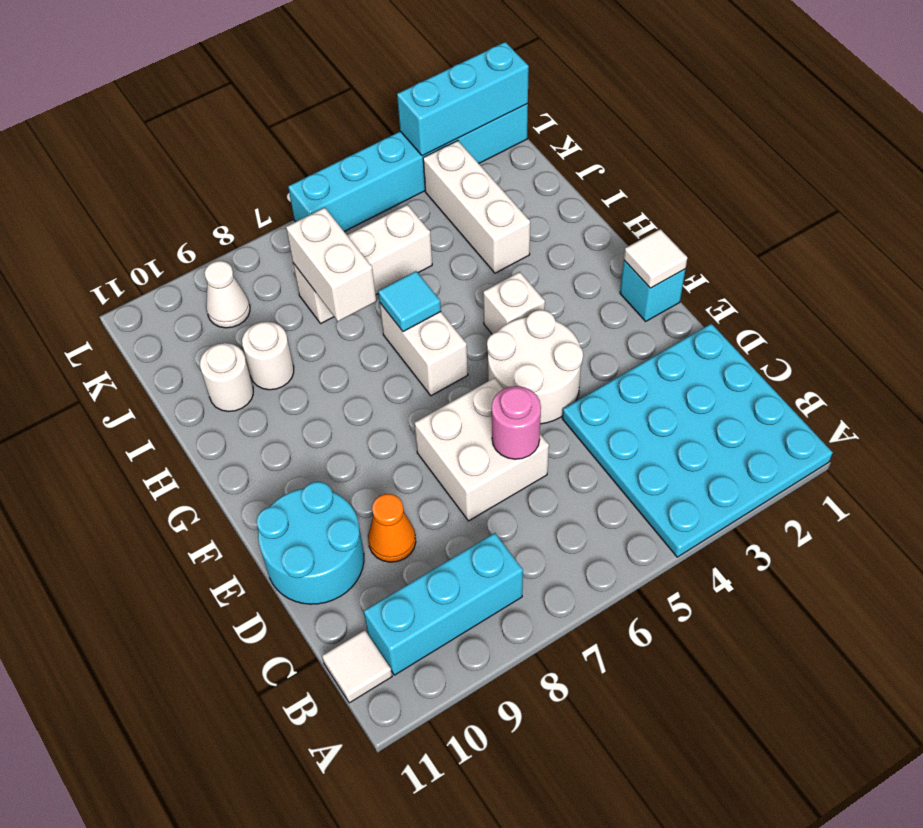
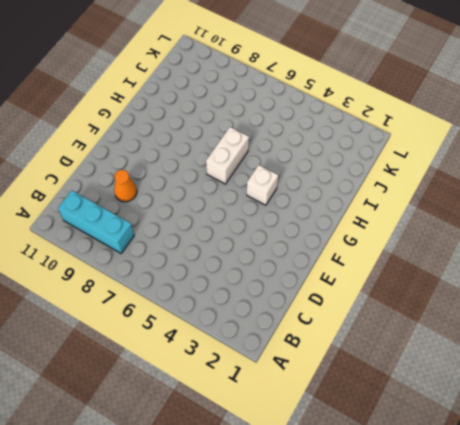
none -> cyan plate A1:D4 level 1
none -> white tile B11 level 1
none -> white brick D6:E7 level 1

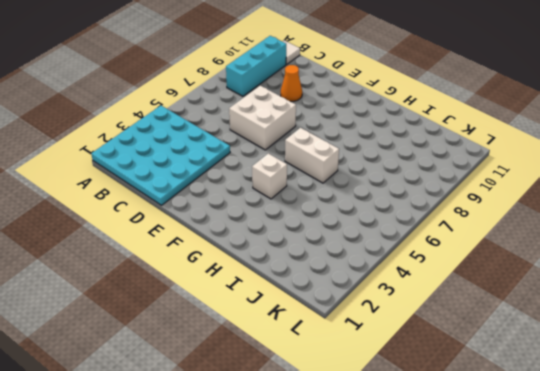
none -> cyan round brick D10:E11 level 1
none -> white round brick E4:F5 level 1
none -> cyan brick F1 level 1

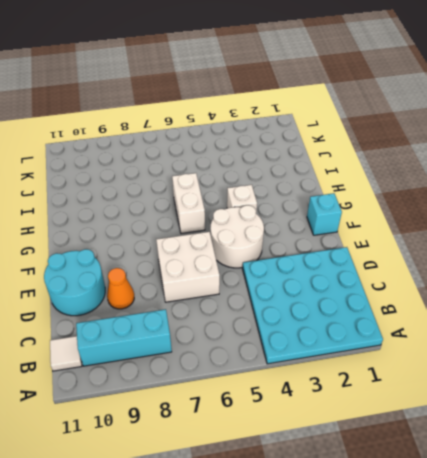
none -> white brick I3:K3 level 1
none -> white round brick I9 level 1
none -> white round brick I10 level 1

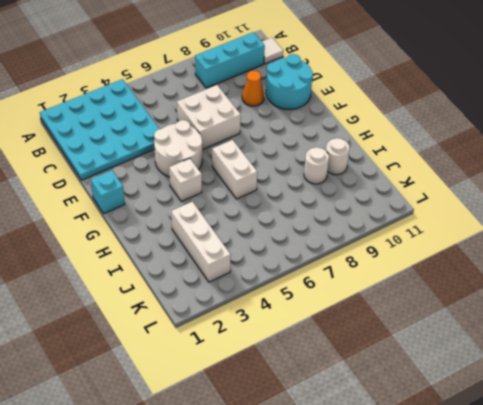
none -> white brick J5:J7 level 1
none -> white cone K9 level 1
none -> cyan brick L1:L6 level 1

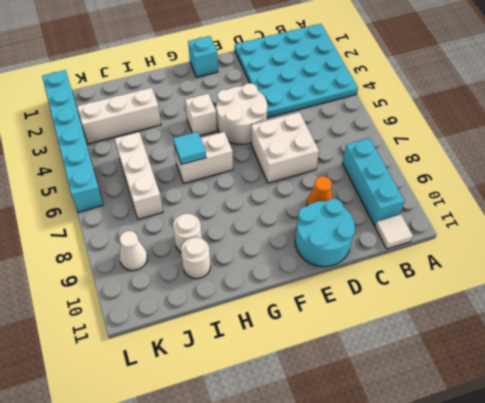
none -> pink round brick D6 level 2
none -> white tile F1 level 2
none -> white brick I7:J7 level 2

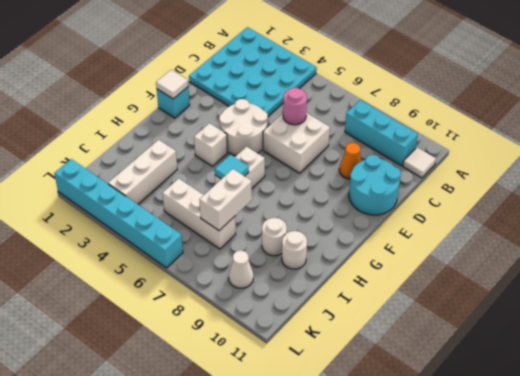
none -> cyan brick L1:L3 level 2

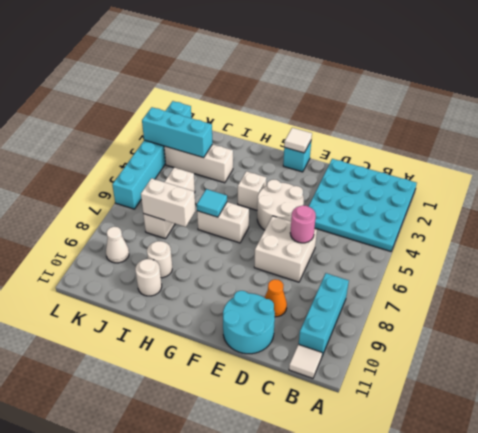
cyan brick J3:L3 level 2 -> cyan brick L1:L3 level 2

